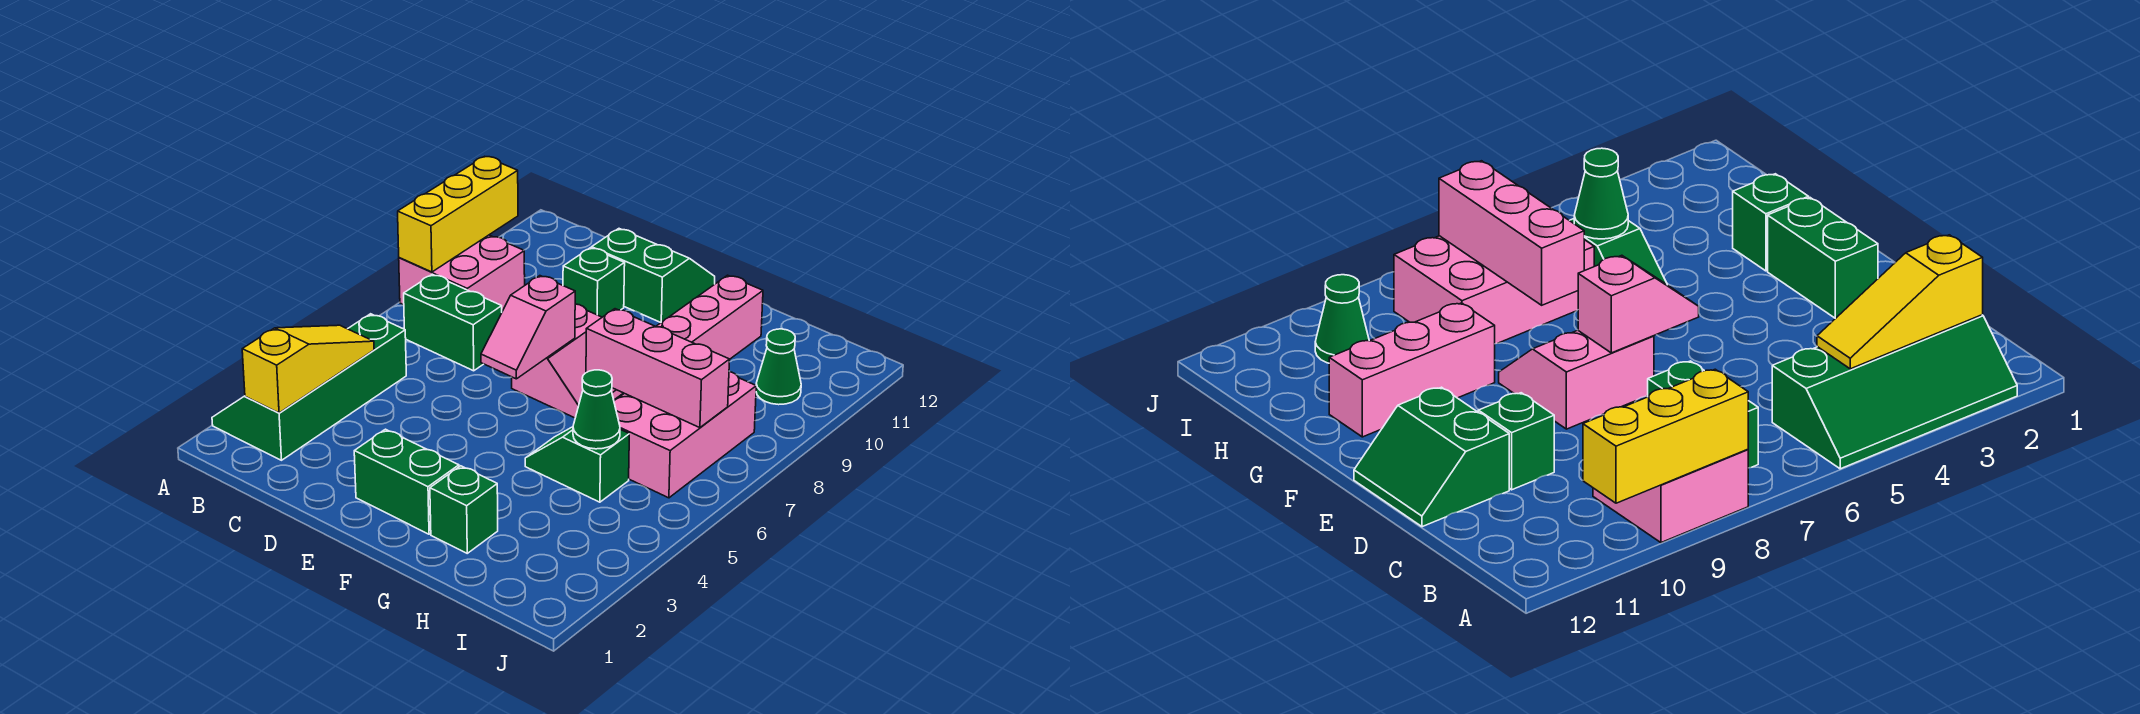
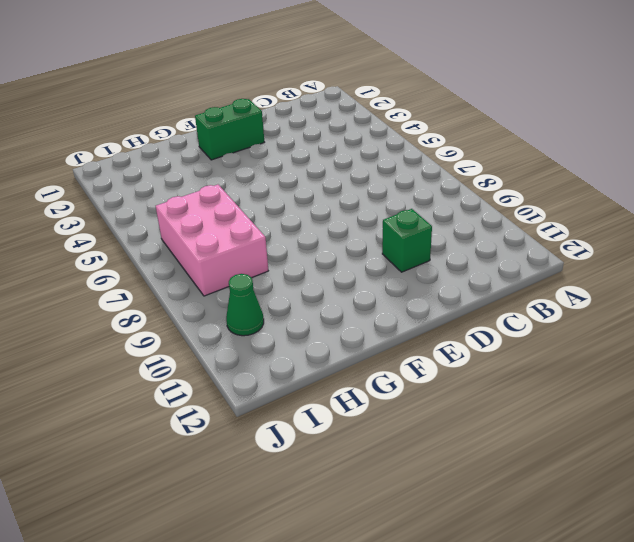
none -> green slope A2:B5 level 1 top B
none -> pink brick A8:B9 level 1
none -> green brick B7:C7 level 1

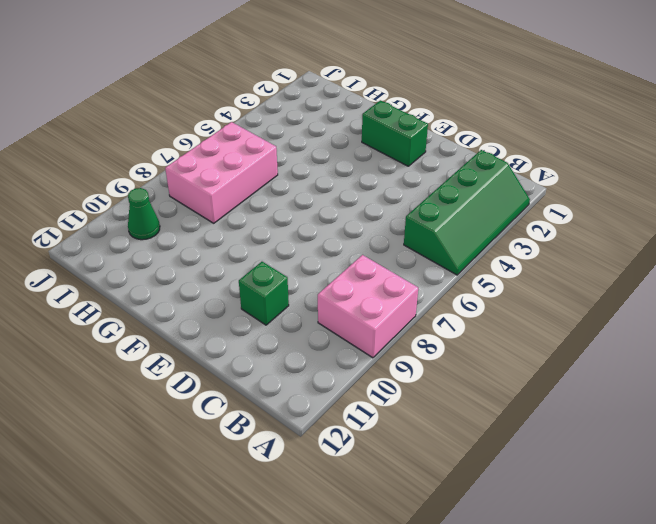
none -> green brick B7:C7 level 1
none -> green slope D11:E12 level 1 top 11
none -> pink slope E7:F8 level 1 top E

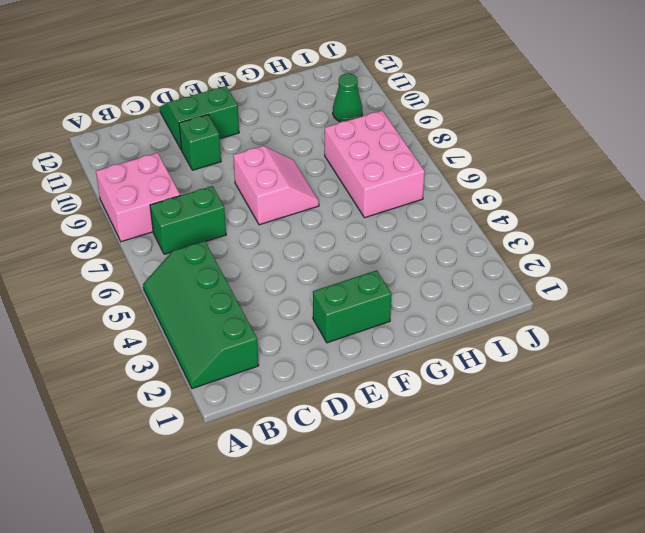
none -> green brick G2 level 1
none -> green slope G5:H5 level 1 top H
none -> pink brick G9:G11 level 1

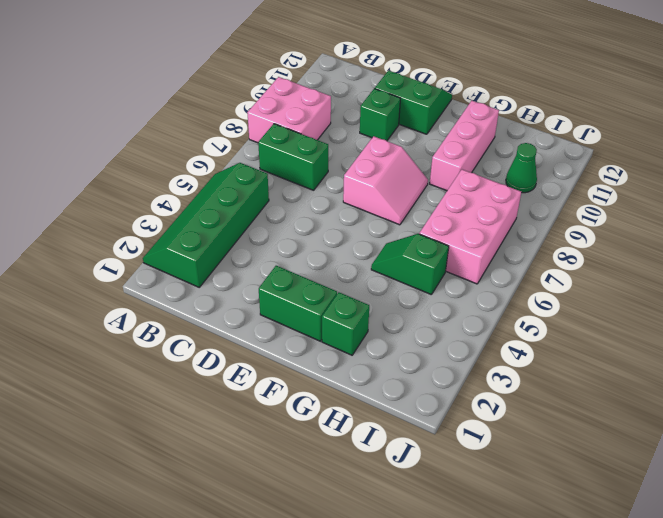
none -> yellow brick A8:A10 level 2
none -> yellow slope B2:B4 level 2 top 2
none -> pink slope E6:E7 level 2 top 7

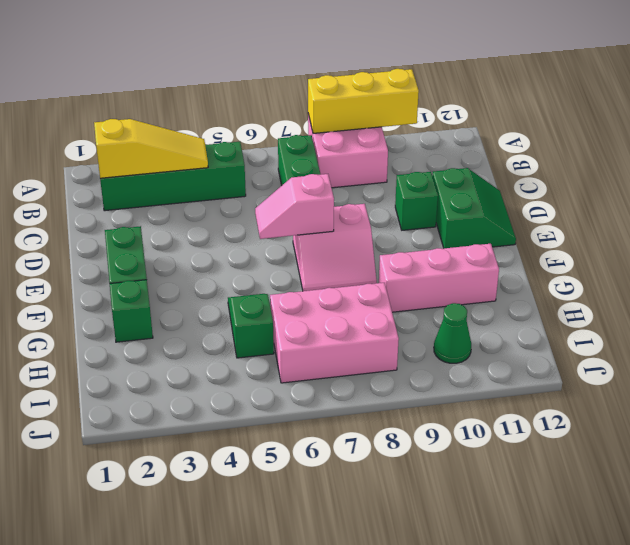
none -> pink brick G7:I7 level 2
none -> green cone H5 level 2

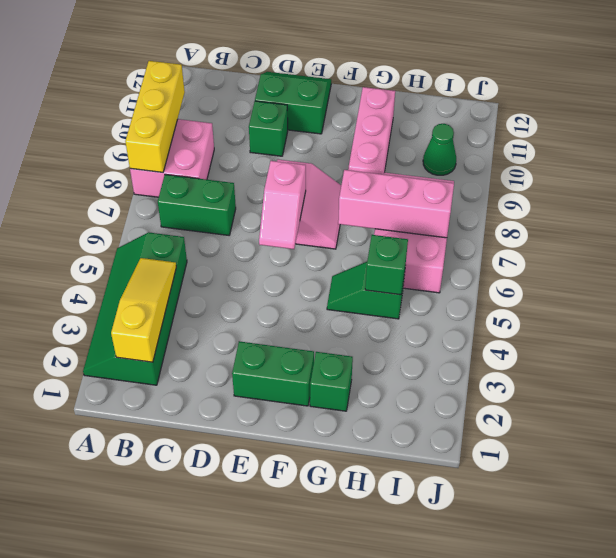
green brick H5 level 2 -> green cone H5 level 2

